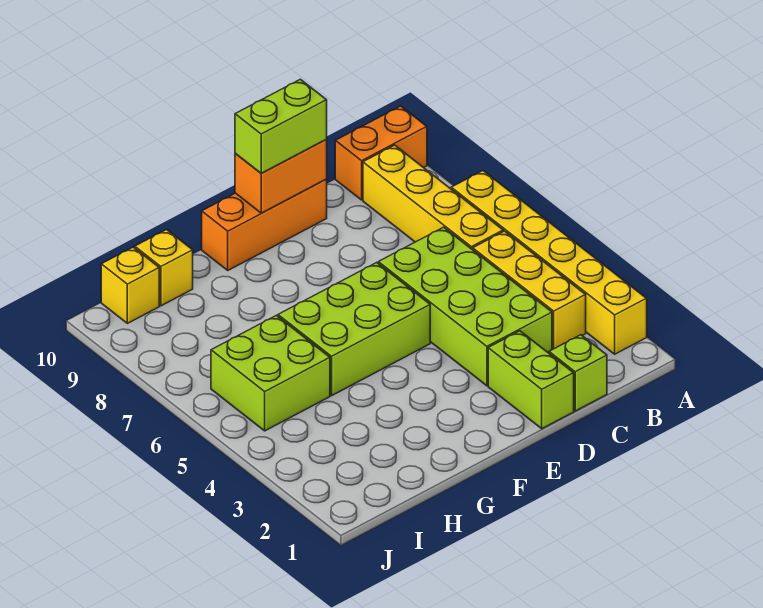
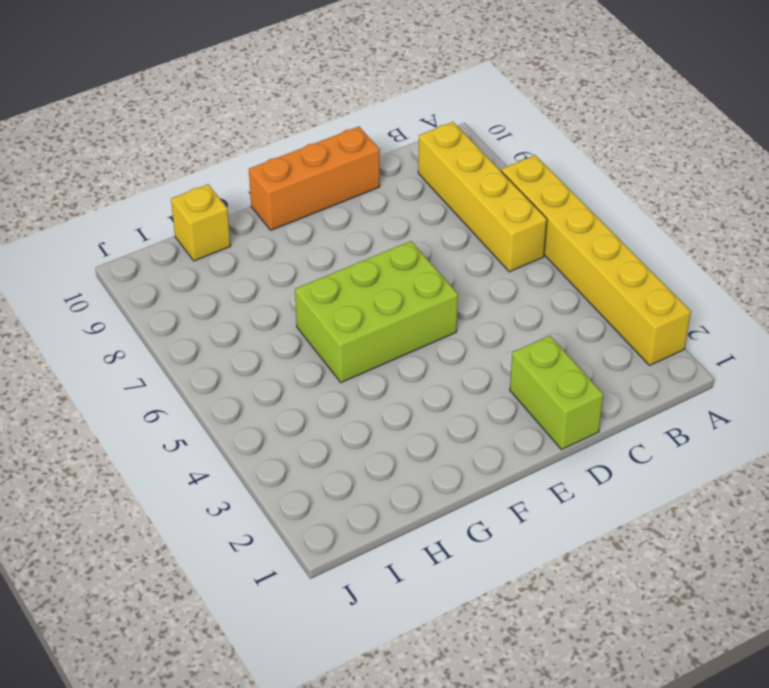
none -> orange brick A10:B10 level 1
none -> yellow brick B3:B5 level 1
none -> lime brick C1 level 1

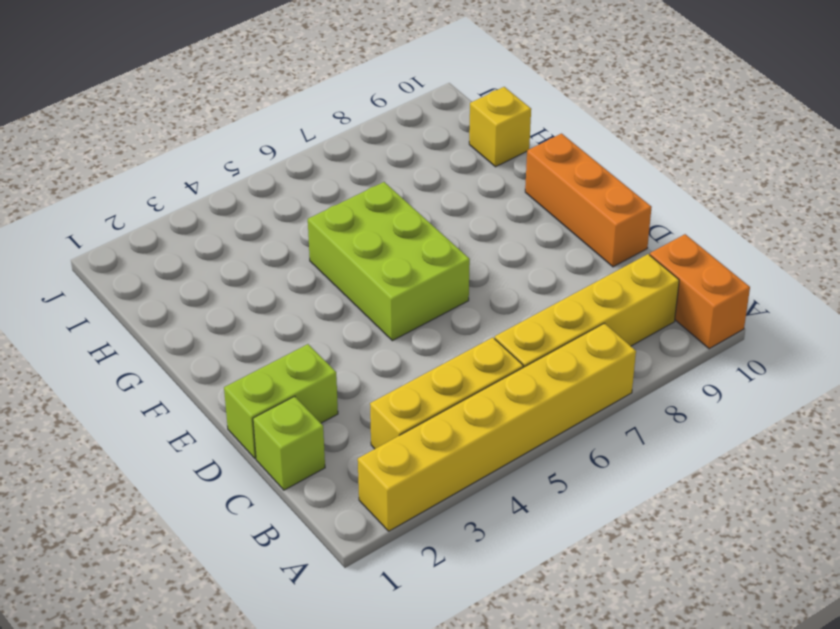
none -> lime brick C3:D6 level 1
none -> lime brick H5:I6 level 1
none -> yellow brick I10 level 1

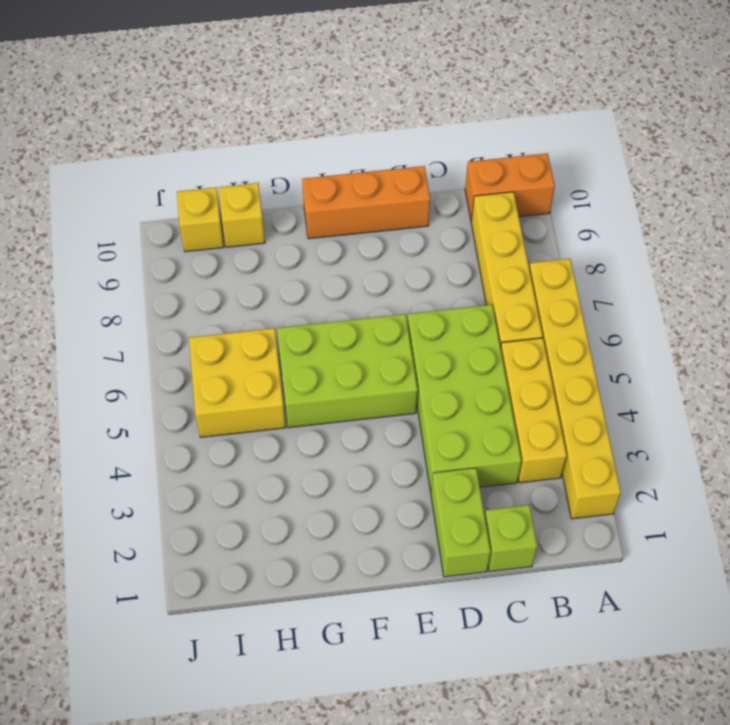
yellow brick H5:I6 level 1 -> lime brick H5:I6 level 1
none -> orange brick D10:E10 level 2
none -> lime brick D10:E10 level 3

